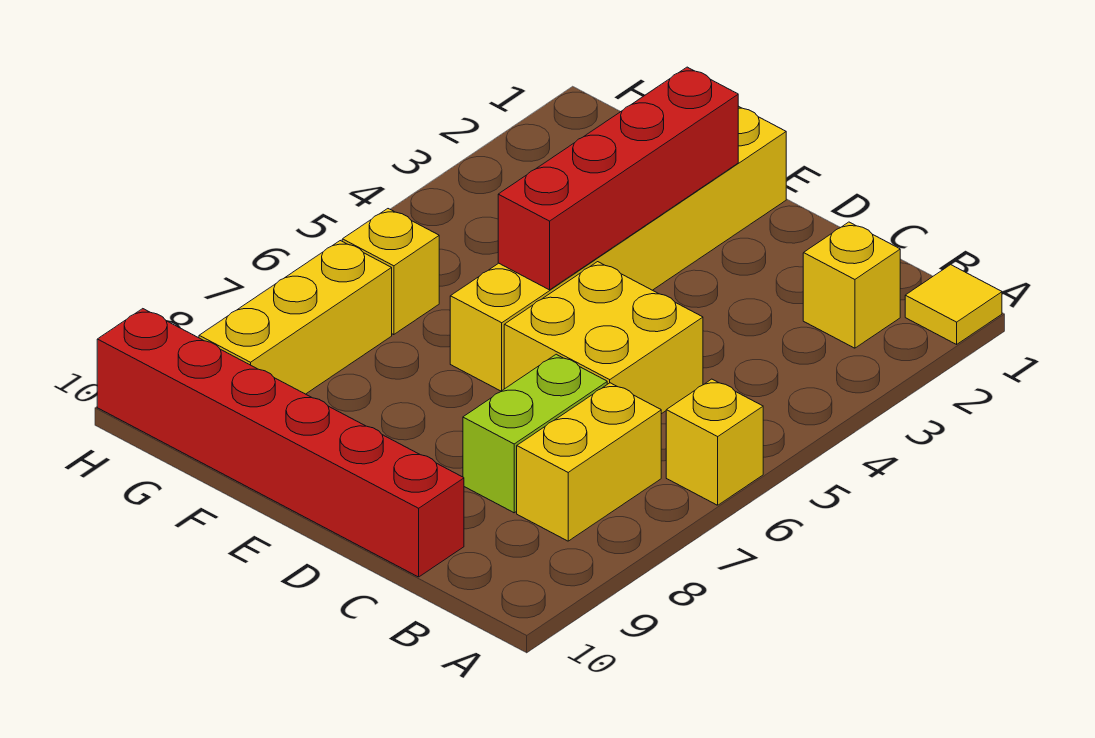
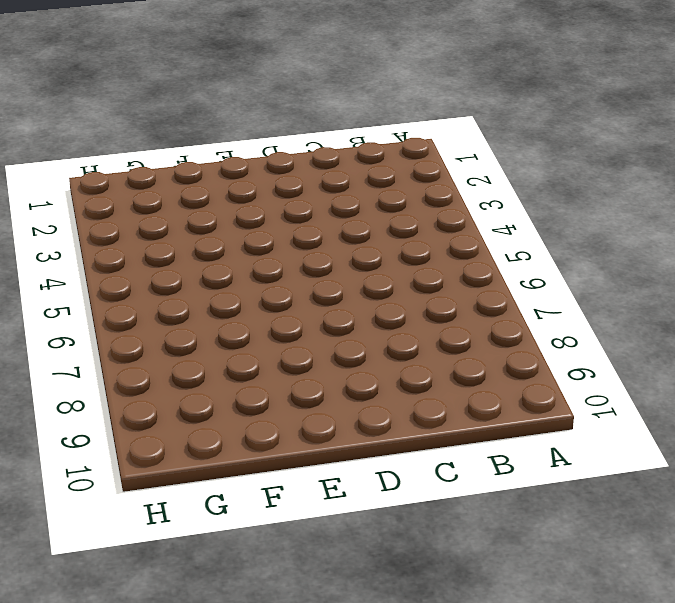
none -> yellow tile A1 level 1
none -> yellow brick A6 level 1

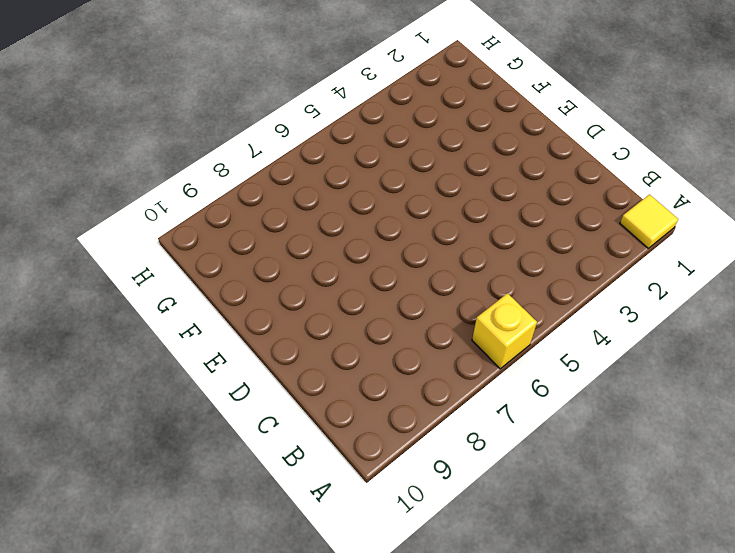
none -> yellow brick B2 level 1
none -> yellow brick B7:B8 level 1

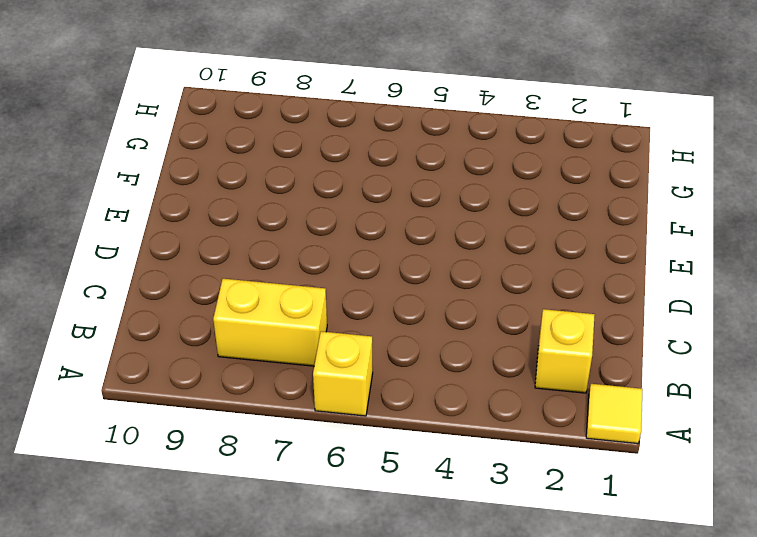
none -> yellow brick C5:D6 level 1
none -> lime brick C7:C8 level 1

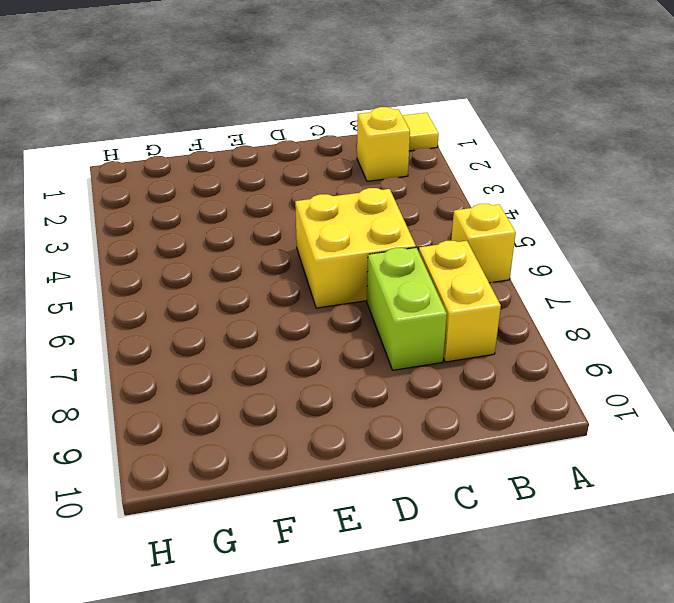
none -> red brick C10:H10 level 1
none -> yellow brick E1:E6 level 1

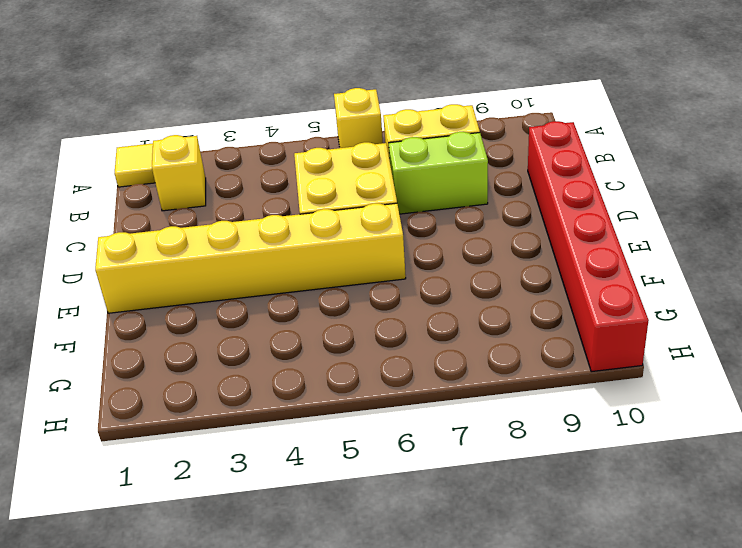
none -> yellow brick G6 level 1
none -> yellow brick G7:G9 level 1

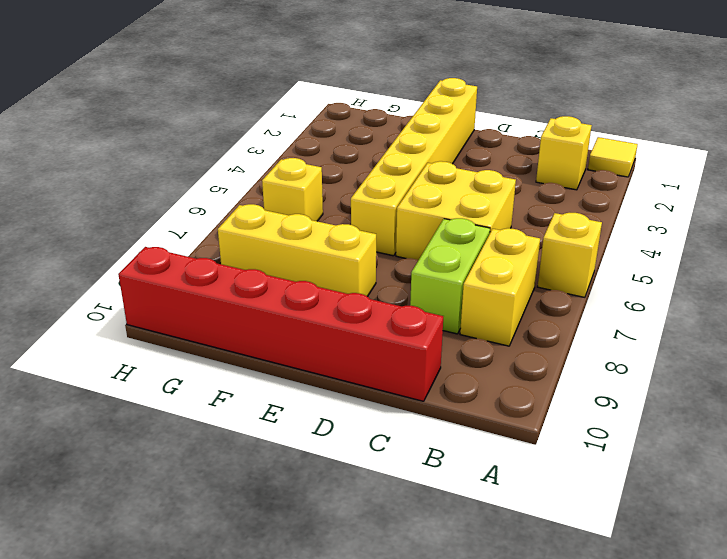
yellow brick E8:G8 level 1 -> yellow brick G7:G9 level 1
none -> red brick E2:E5 level 2

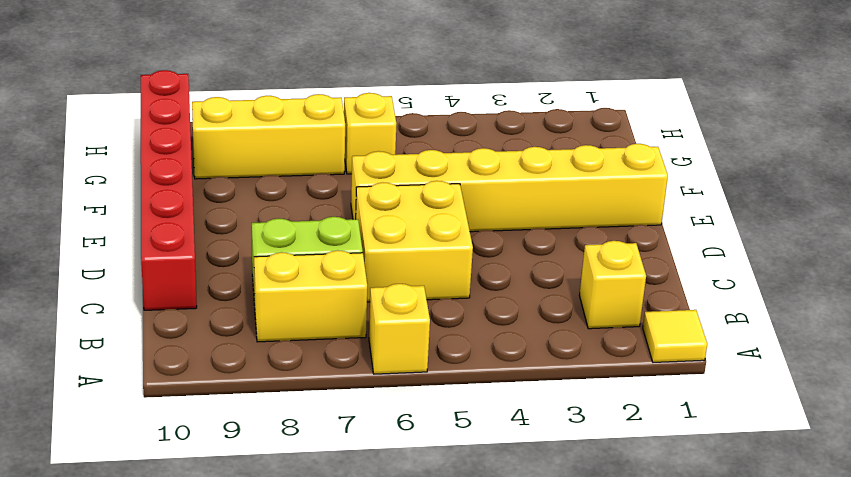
none -> red brick E2:E5 level 2

